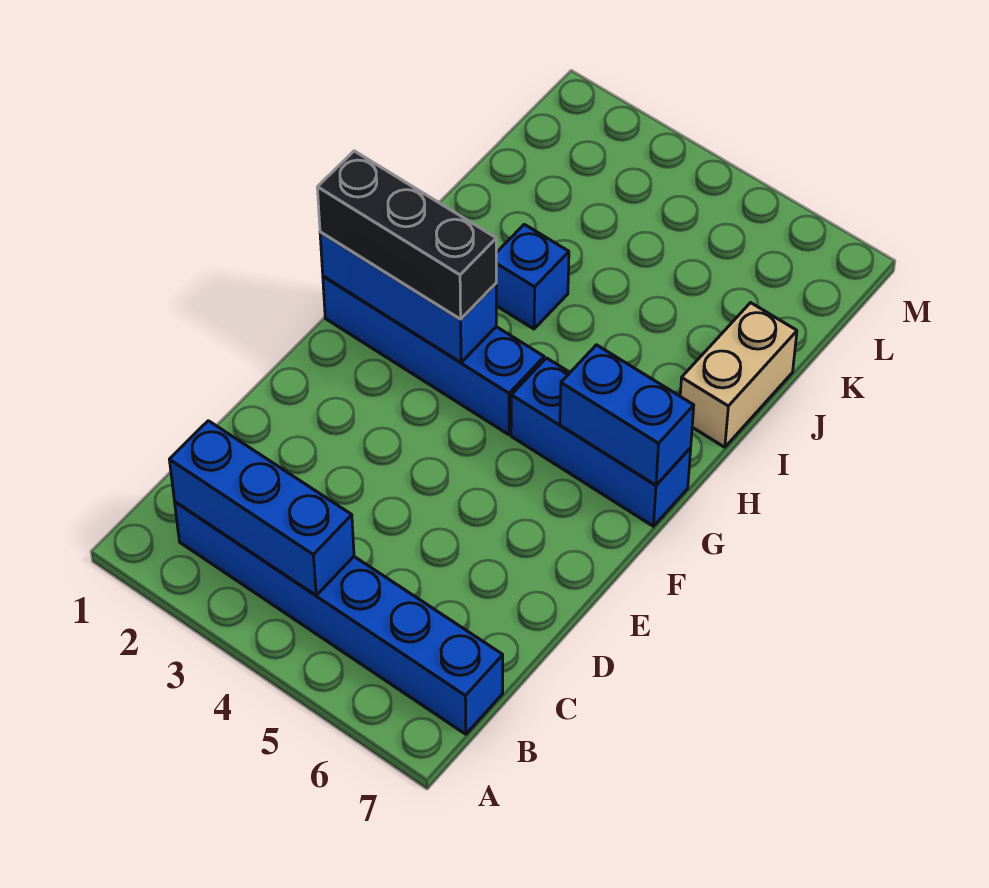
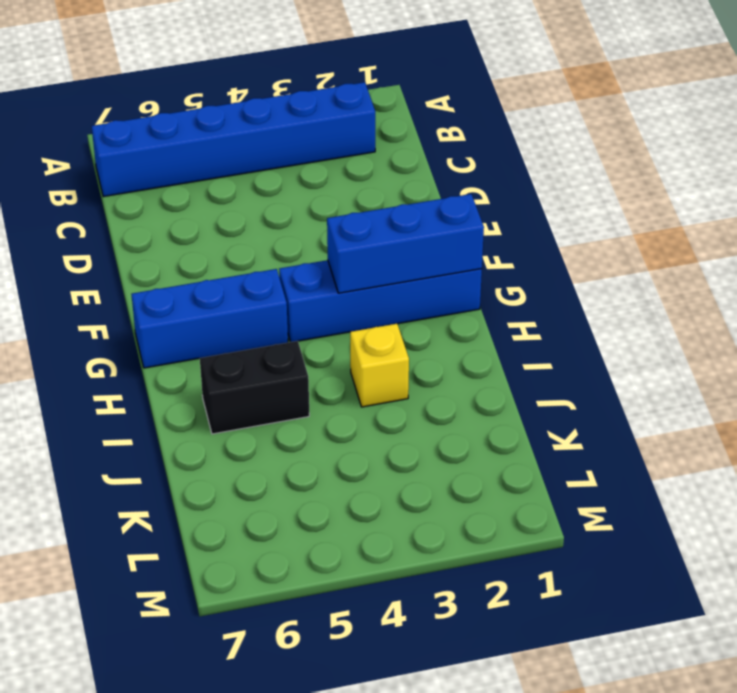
yellow brick I3 level 1 -> blue brick I3 level 1
black brick I5:I6 level 1 -> none
none -> tan brick I7:J7 level 1
none -> blue brick B2:B4 level 2

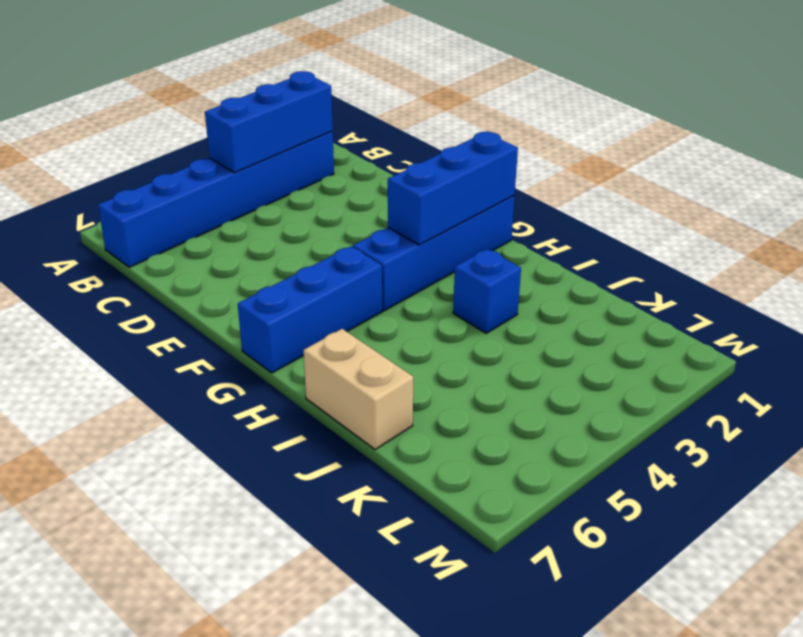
none -> blue brick G6:G7 level 2
none -> black brick G1:G3 level 3

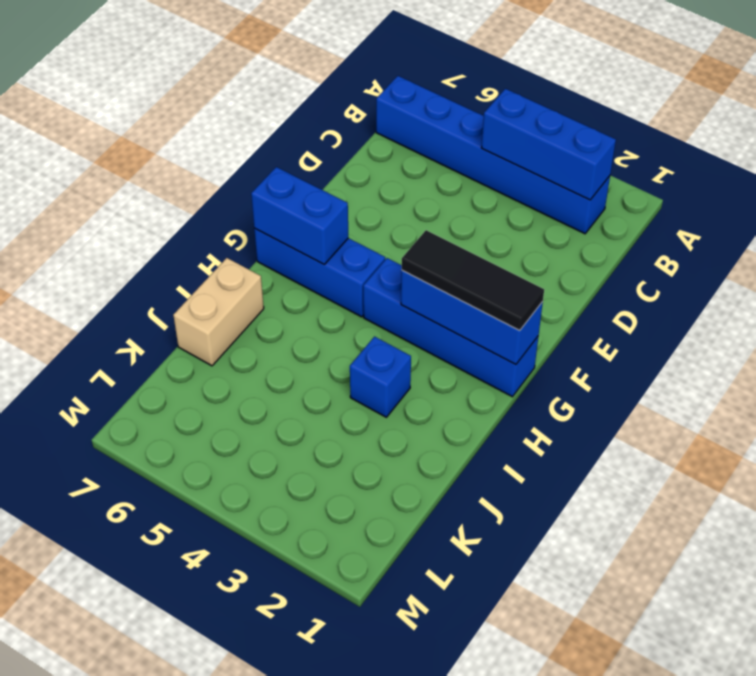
black tile G1:G3 level 3 -> black brick G1:G3 level 3

